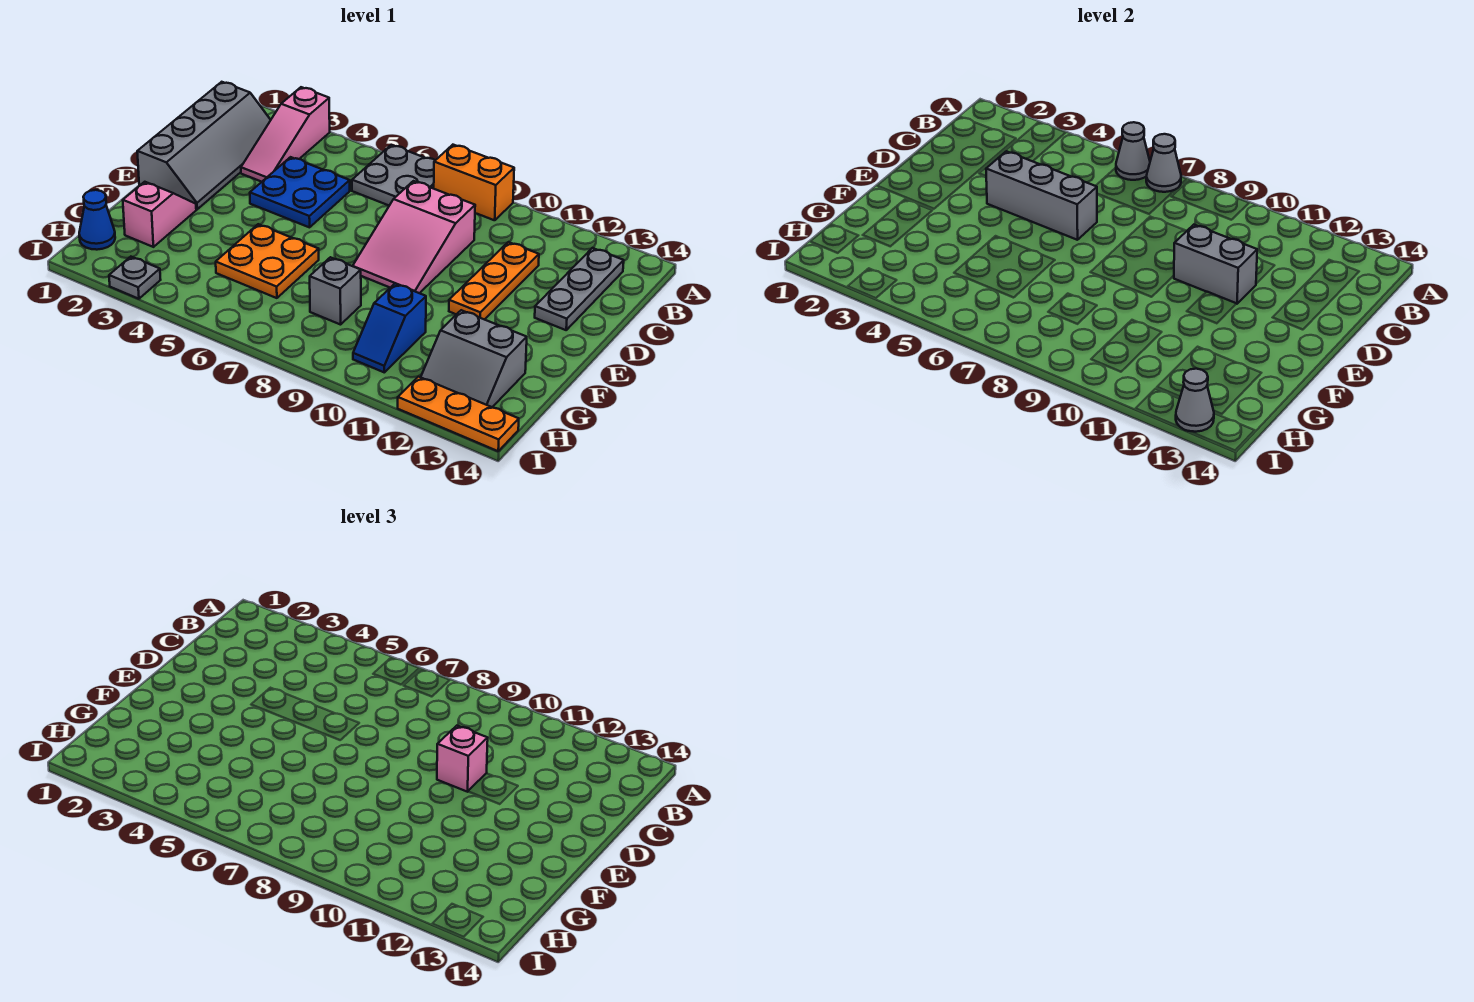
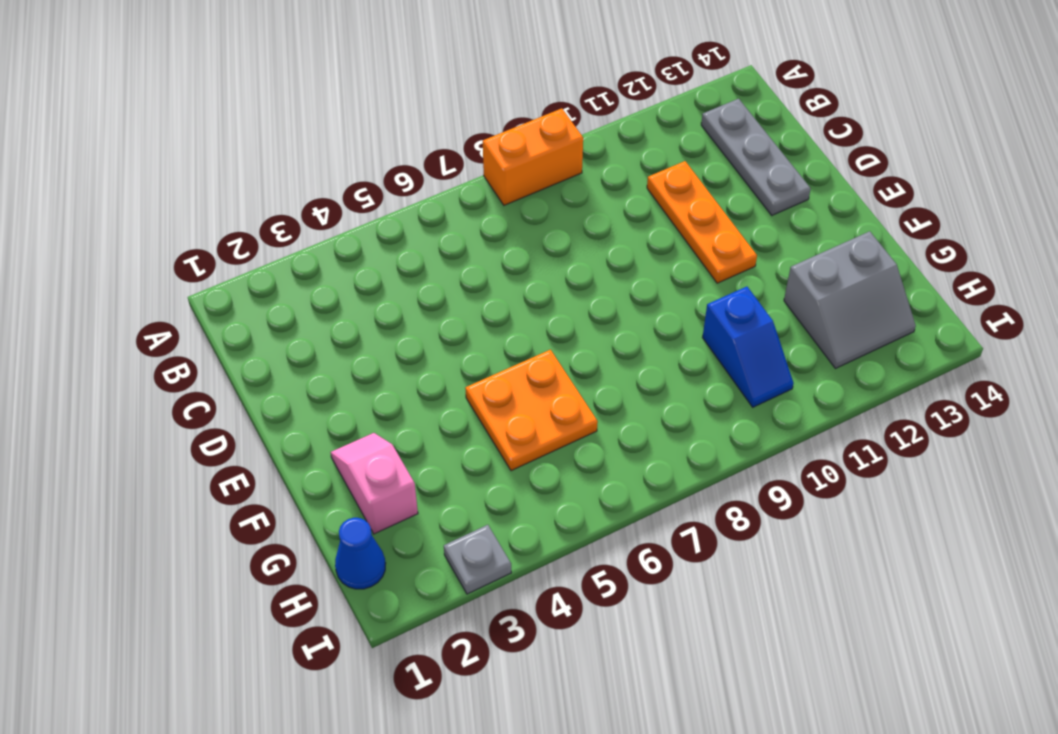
none -> pink slope A3:C3 level 1 top A
none -> grey plate A6:B7 level 1
none -> grey slope B1:E2 level 1 top 1

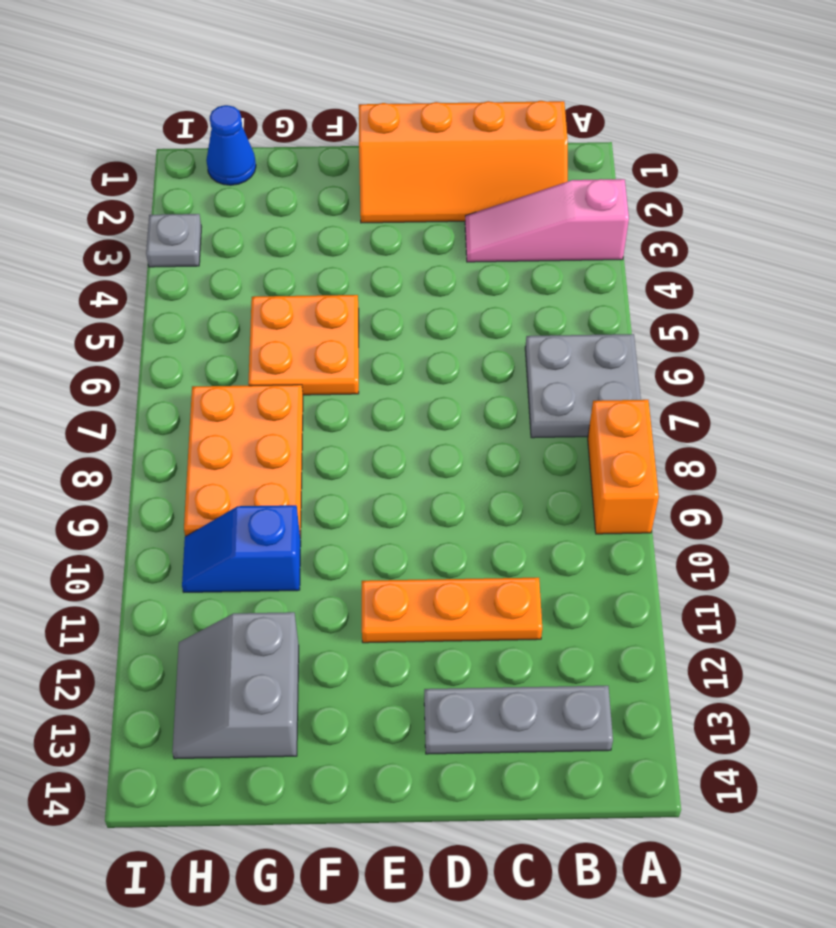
orange slope B1:E2 level 1 top 1 -> grey slope B1:E2 level 1 top 1
orange plate G7:H9 level 1 -> grey brick G8 level 1
none -> blue plate C4:D5 level 1
none -> pink slope C8:E9 level 1 top C
none -> pink slope F2:G2 level 1 top G

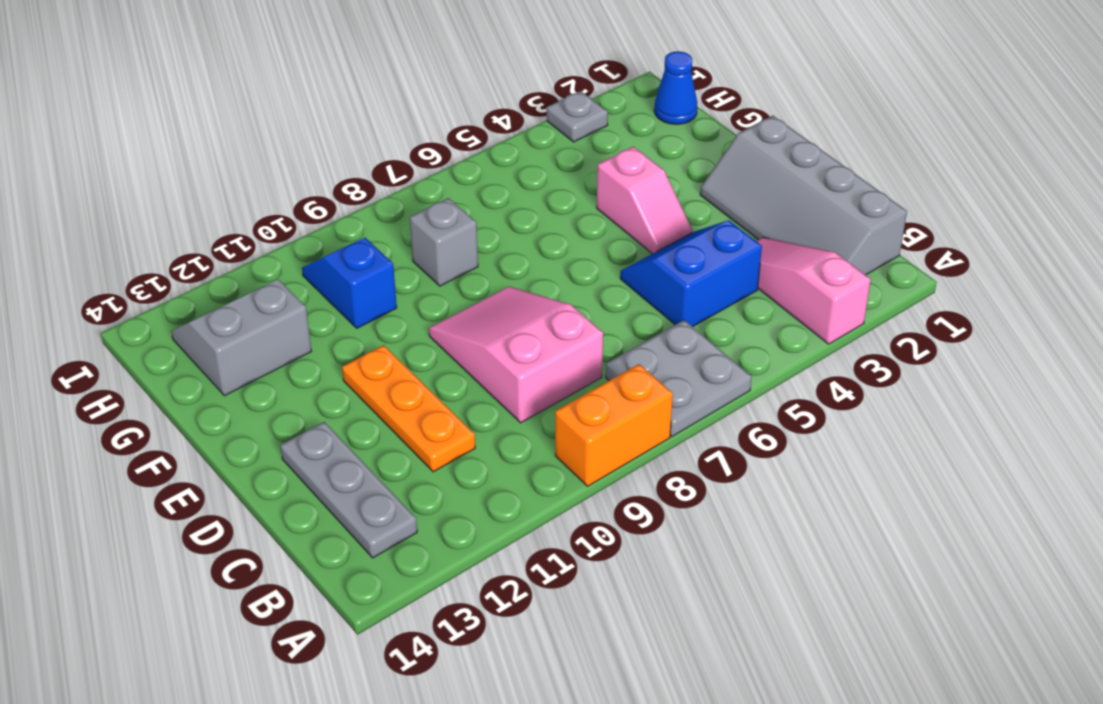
blue slope C4:D5 level 1 top C -> blue plate C4:D5 level 1
pink slope E4:F4 level 1 top F -> pink slope F2:G2 level 1 top G
none -> orange plate F5:G6 level 1
none -> orange plate I12:I14 level 1
none -> grey cone A6 level 2

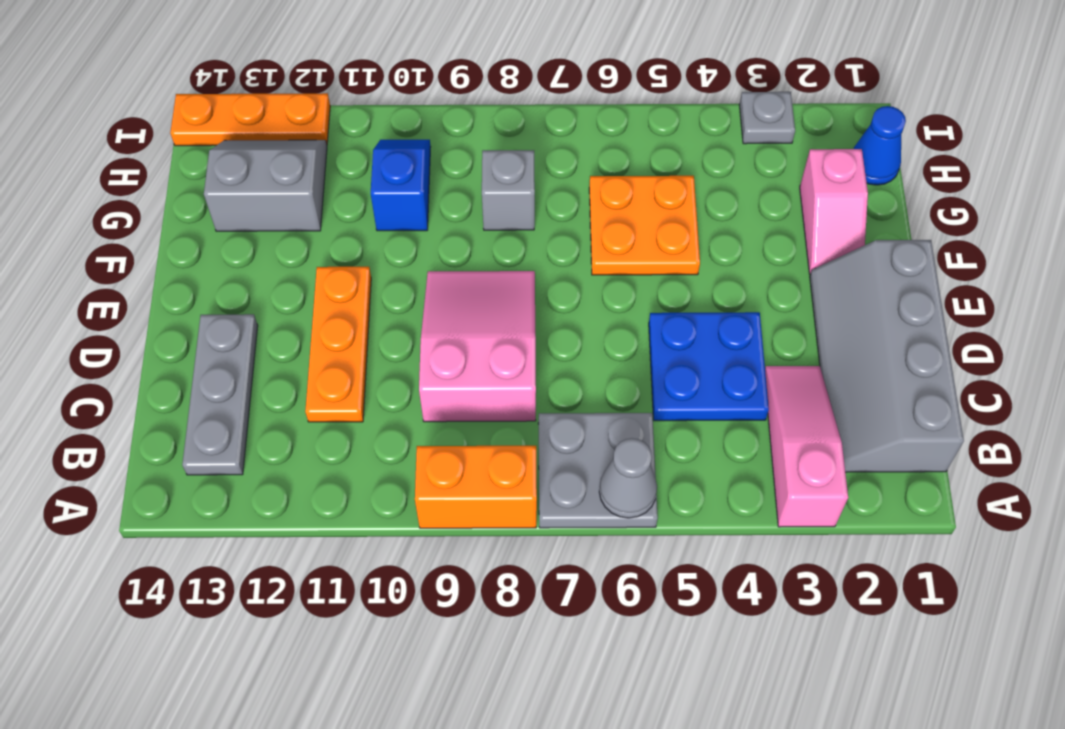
none -> grey cone A7 level 2
none -> grey brick D4:D6 level 2
none -> grey brick D10:D11 level 2

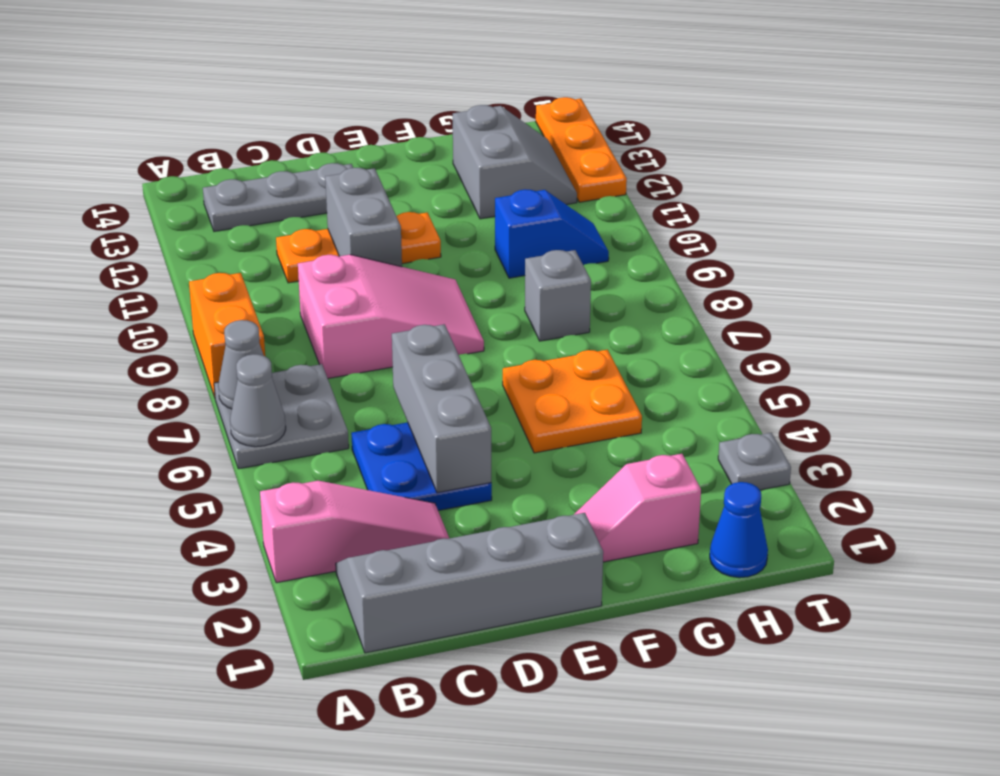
none -> grey cone I13 level 2
none -> pink brick D10 level 3

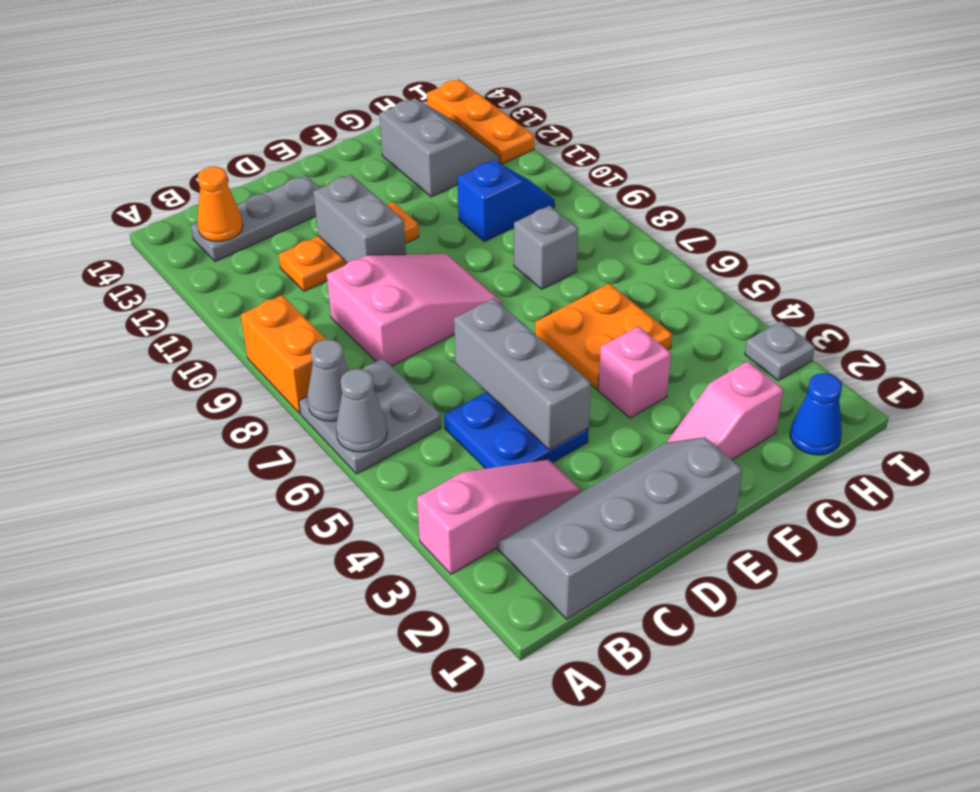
orange cone B13 level 2 -> none
pink brick F4 level 1 -> pink brick D10 level 3
none -> grey cone I13 level 2

